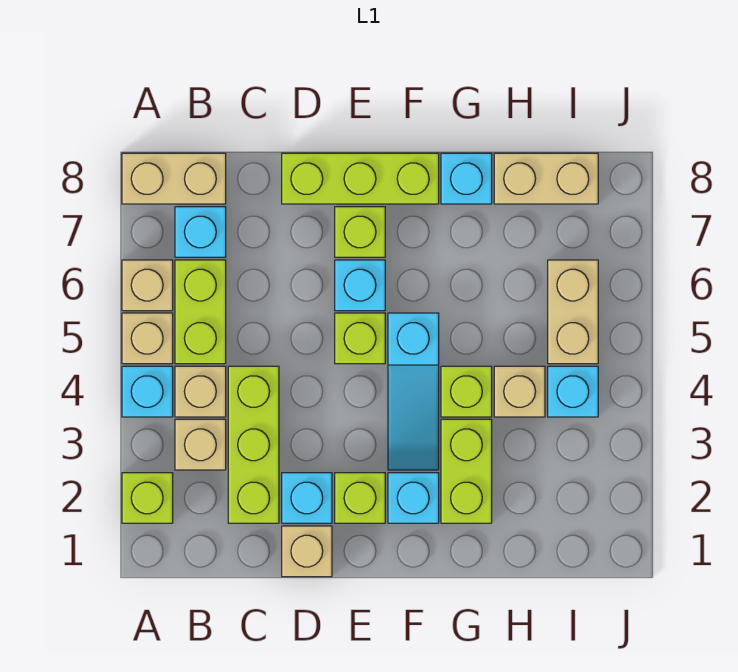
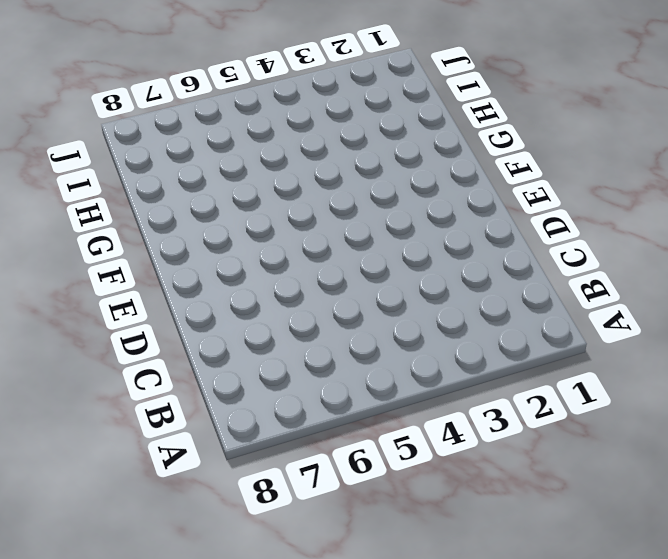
none -> lime brick A2 level 1
none -> cyan brick A4 level 1
none -> tan brick A5 level 1

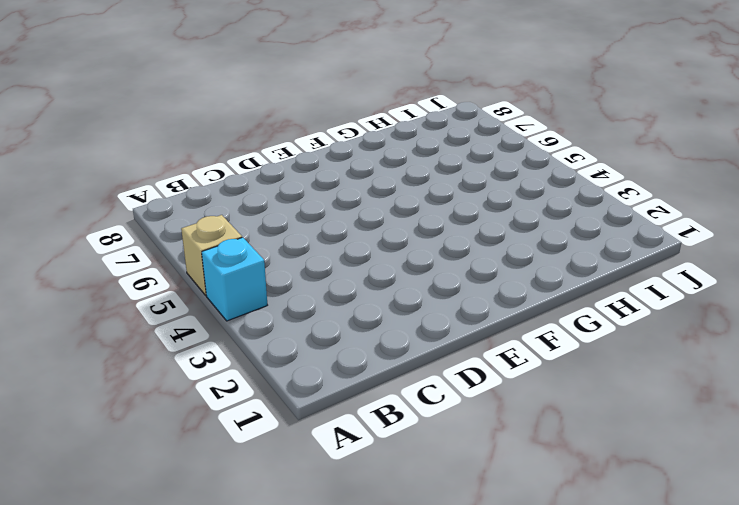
none -> lime brick A2 level 1
none -> tan brick A6 level 1
none -> tan brick A8:B8 level 1

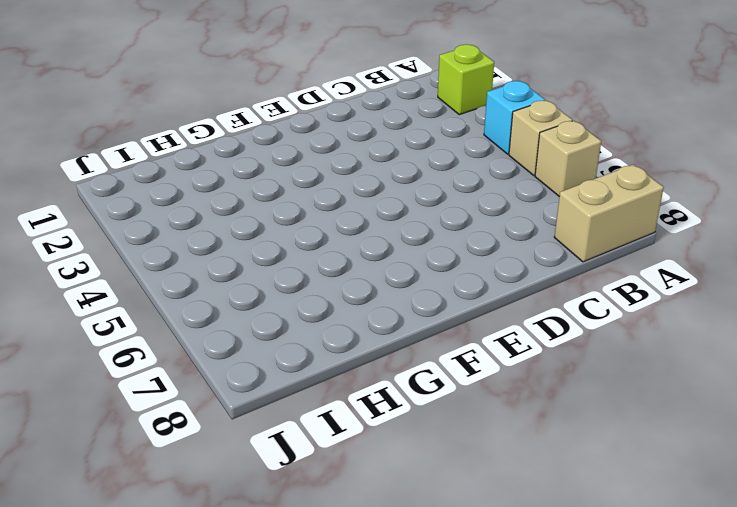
none -> tan brick B3 level 1
none -> tan brick B4 level 1
none -> lime brick B5:B6 level 1

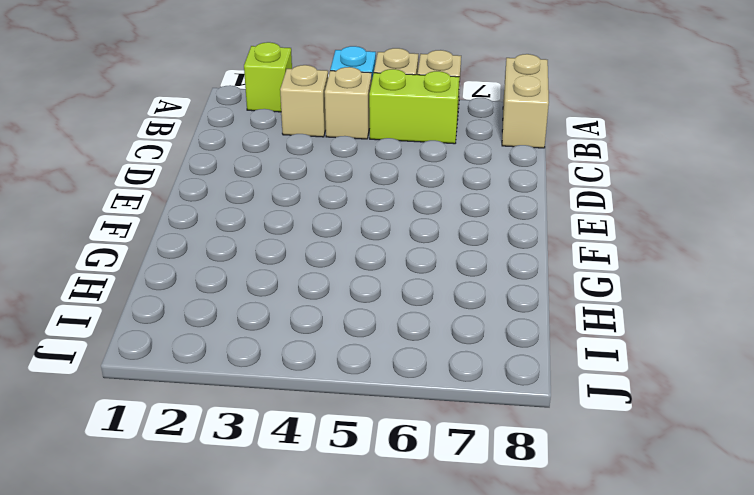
none -> cyan brick B7 level 1
none -> lime brick C2:C4 level 1
none -> tan brick D1 level 1

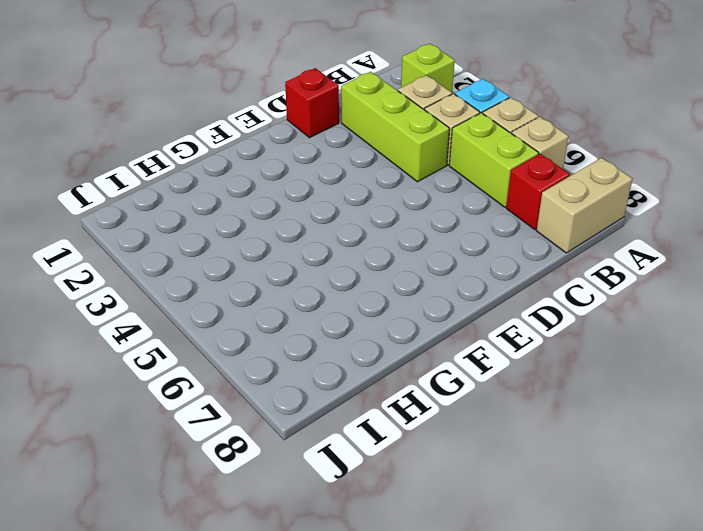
red brick B7 level 1 -> cyan brick B7 level 1
red brick D1 level 1 -> tan brick D1 level 1
none -> cyan brick D2 level 1
none -> lime brick D8:F8 level 1
none -> lime brick E2 level 1

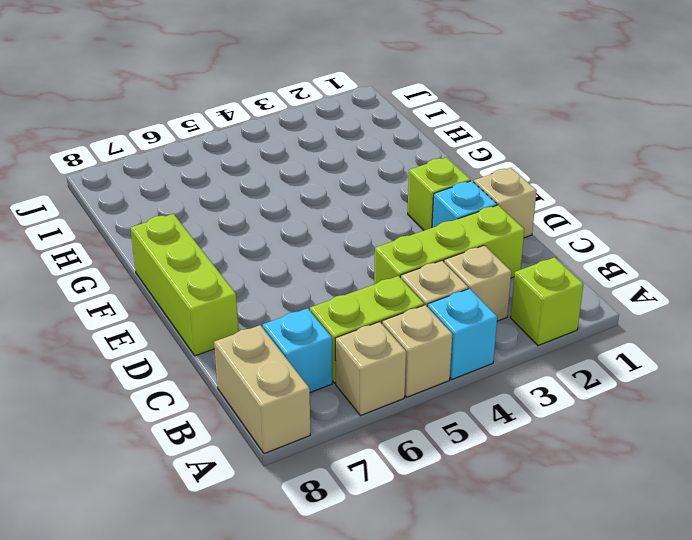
none -> lime brick E5 level 1
none -> cyan brick E6 level 1
none -> lime brick E7 level 1

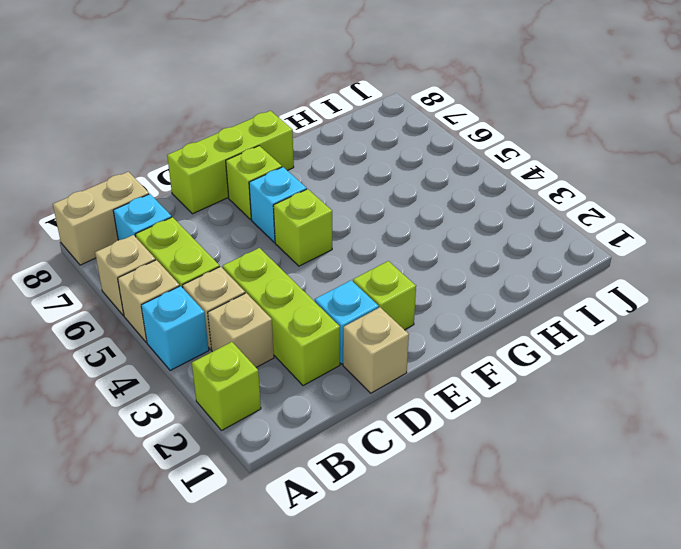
none -> cyan brick F2 level 1
none -> cyan slope F3:F5 level 1 top 5
none -> lime brick G2:G3 level 1

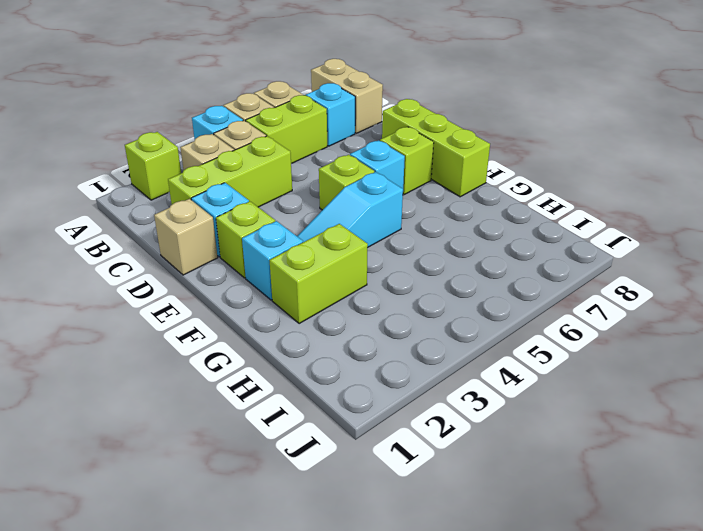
none -> lime brick G4 level 1
none -> cyan brick G8 level 1
none -> tan brick H4 level 1

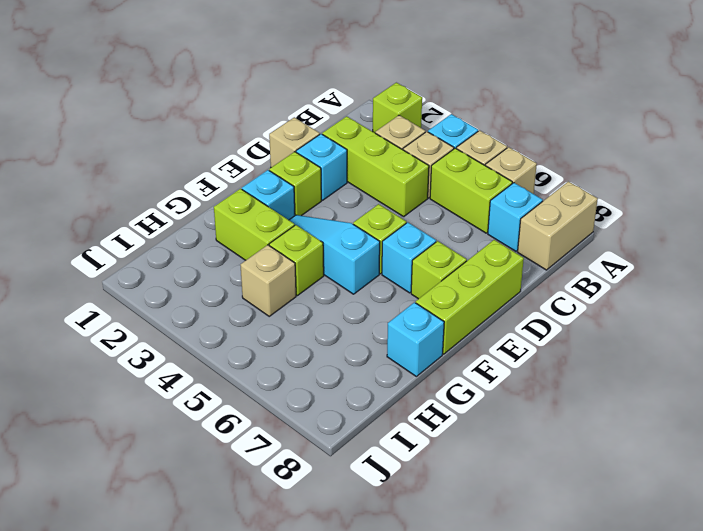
none -> tan brick H8:I8 level 1
none -> cyan brick I4 level 1
none -> tan brick I5:I6 level 1

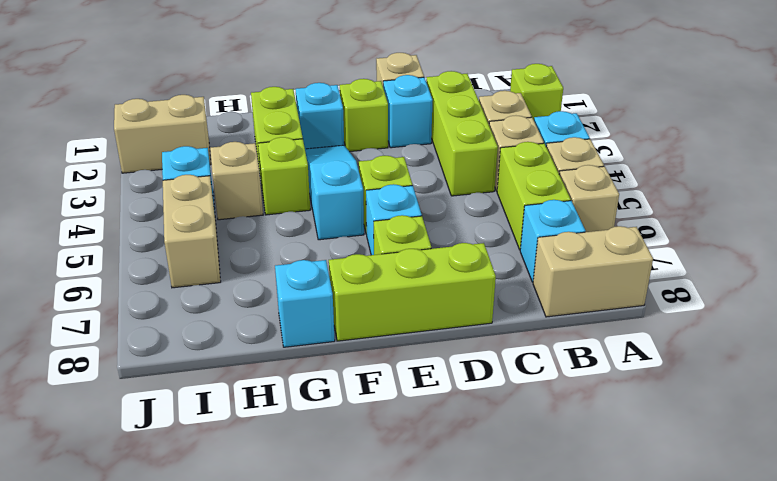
tan brick I2:J2 level 1 -> tan brick H8:I8 level 1

